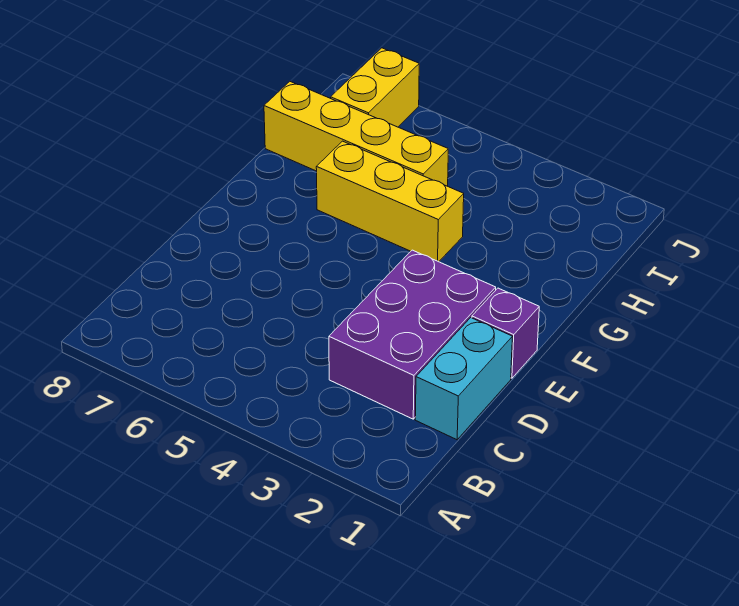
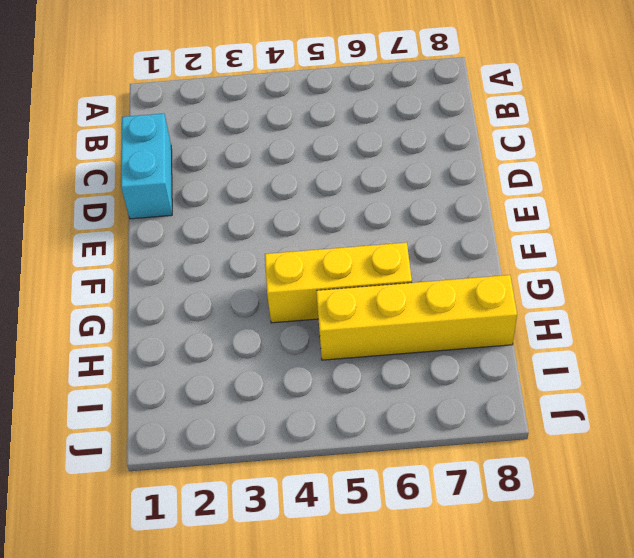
none -> purple brick C2:E3 level 1
none -> purple brick E1 level 1

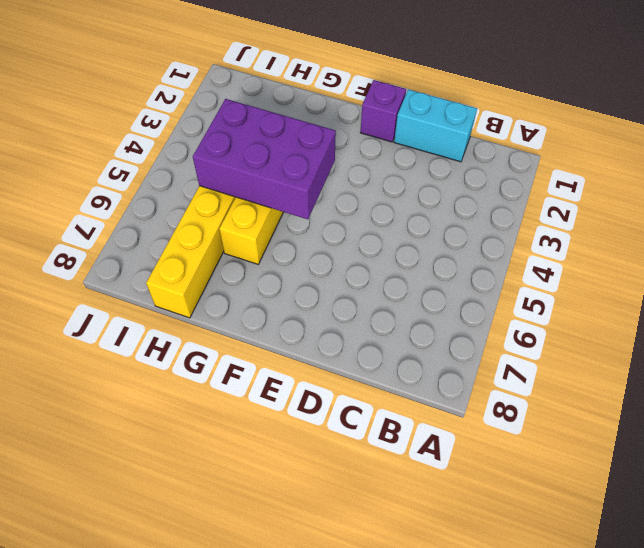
purple brick F4:H5 level 2 -> purple brick C2:E3 level 1
none -> yellow brick I7:J7 level 1

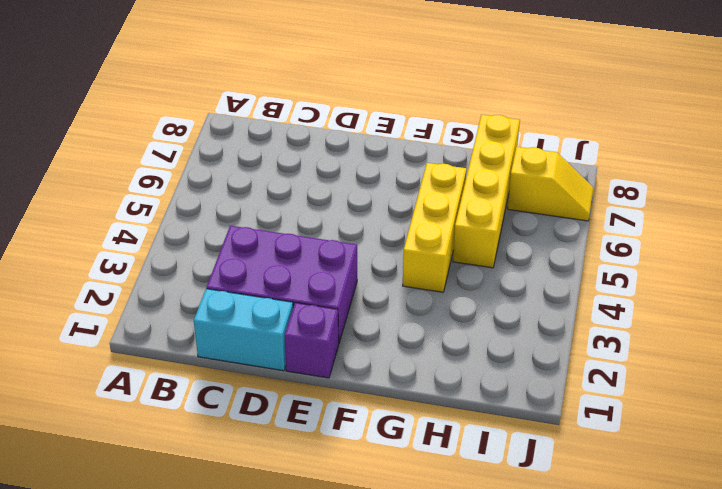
yellow slope I7:J7 level 1 top I -> yellow brick I7:J7 level 1

